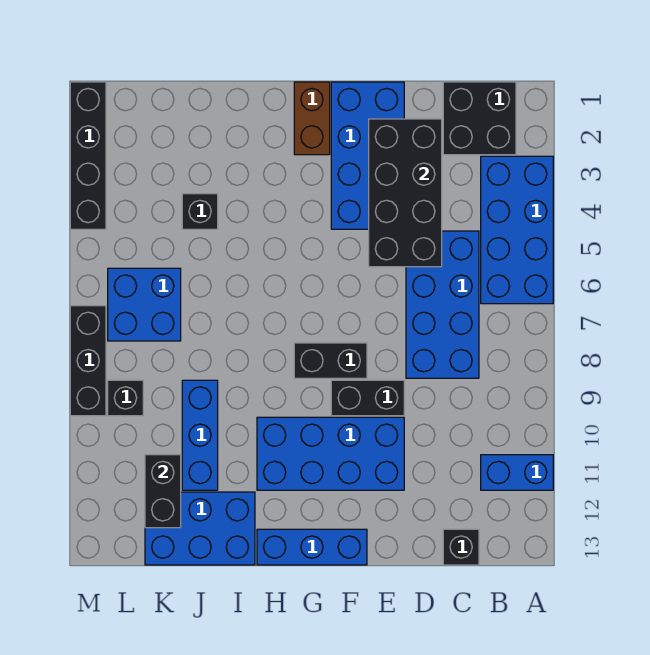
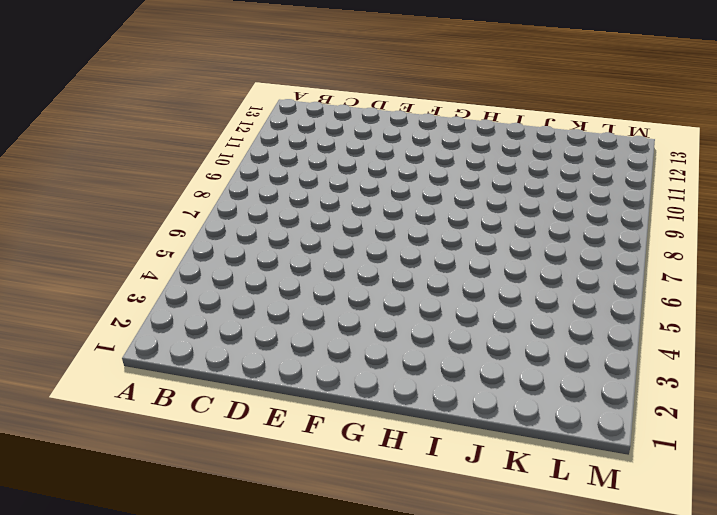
none -> blue brick A3:B6 level 1
none -> blue brick A11:B11 level 1
none -> black brick B1:C2 level 1

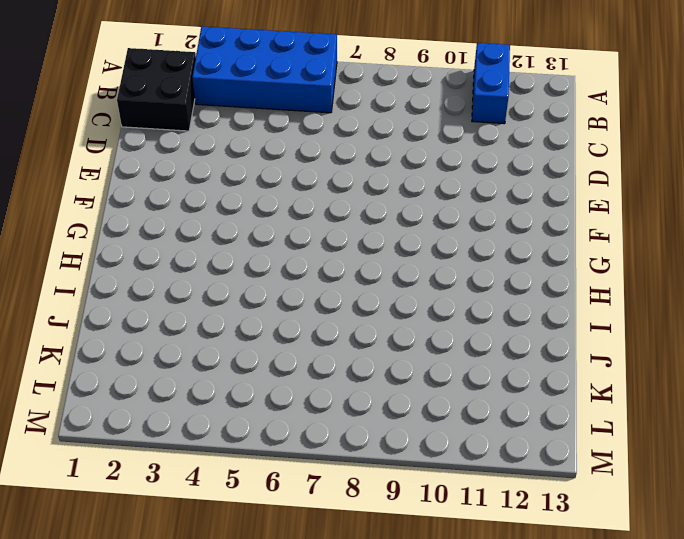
none -> blue brick C5:D8 level 1
none -> black brick C13 level 1
none -> blue brick E1:F4 level 1

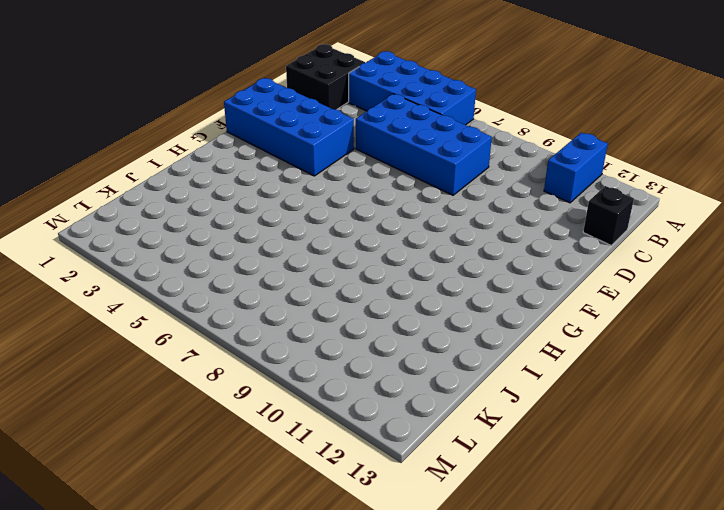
none -> black brick E9:F9 level 1
none -> blue brick E10:H11 level 1
none -> black brick F8:G8 level 1

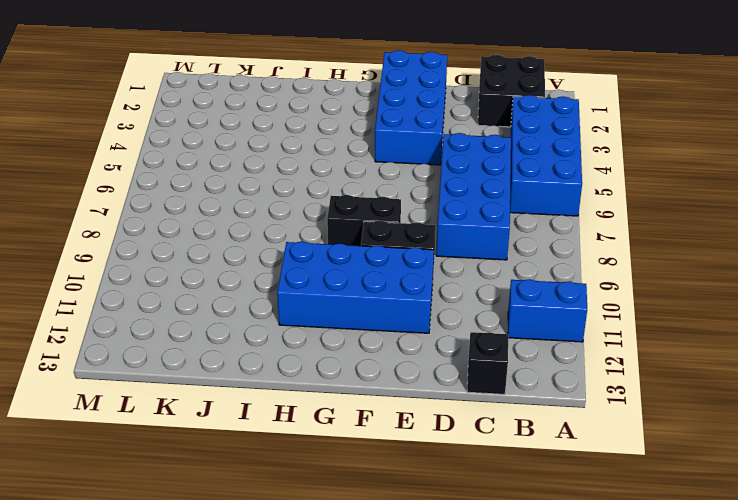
none -> blue brick F13:H13 level 1
none -> brown brick G1:G2 level 1
none -> blue brick I12:K13 level 1

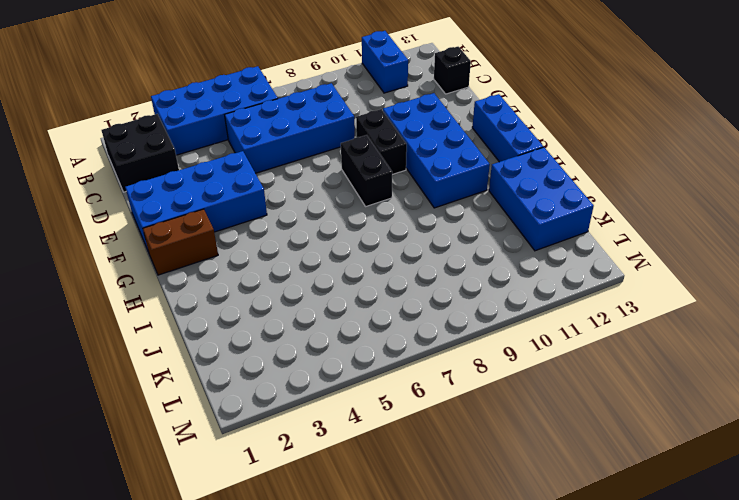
none -> black brick J4 level 1
none -> blue brick J9:J11 level 1
none -> blue brick K6:L7 level 1

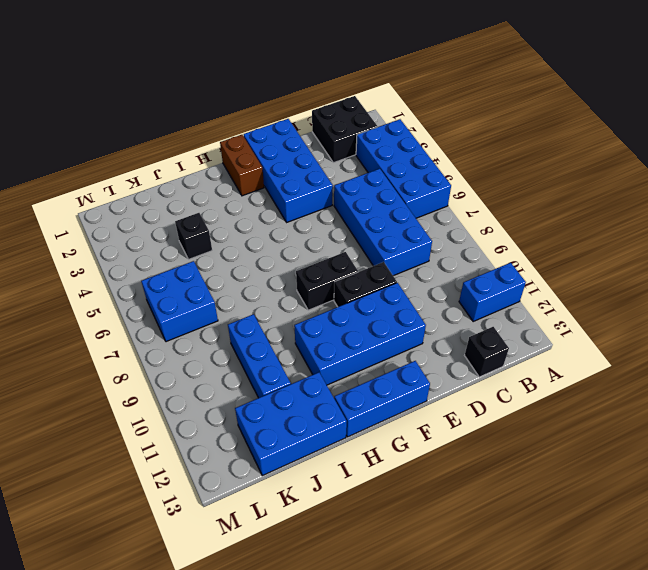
none -> black brick L9 level 1
none -> black brick M1:M4 level 1
none -> black brick M7:M9 level 1

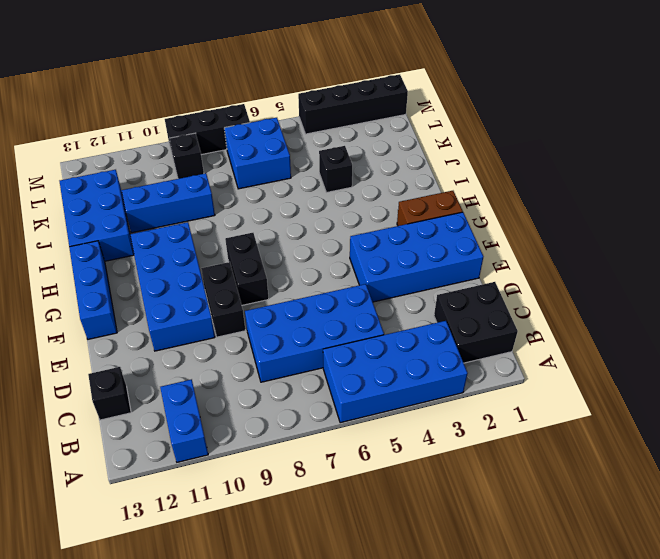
none -> black brick D2:E5 level 2
none -> black brick K11:K12 level 2

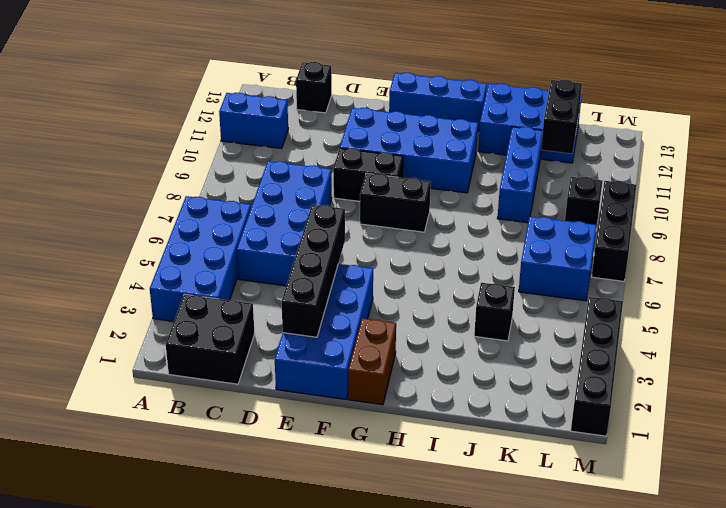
black brick E2:E5 level 2 -> black brick D2:E5 level 2

